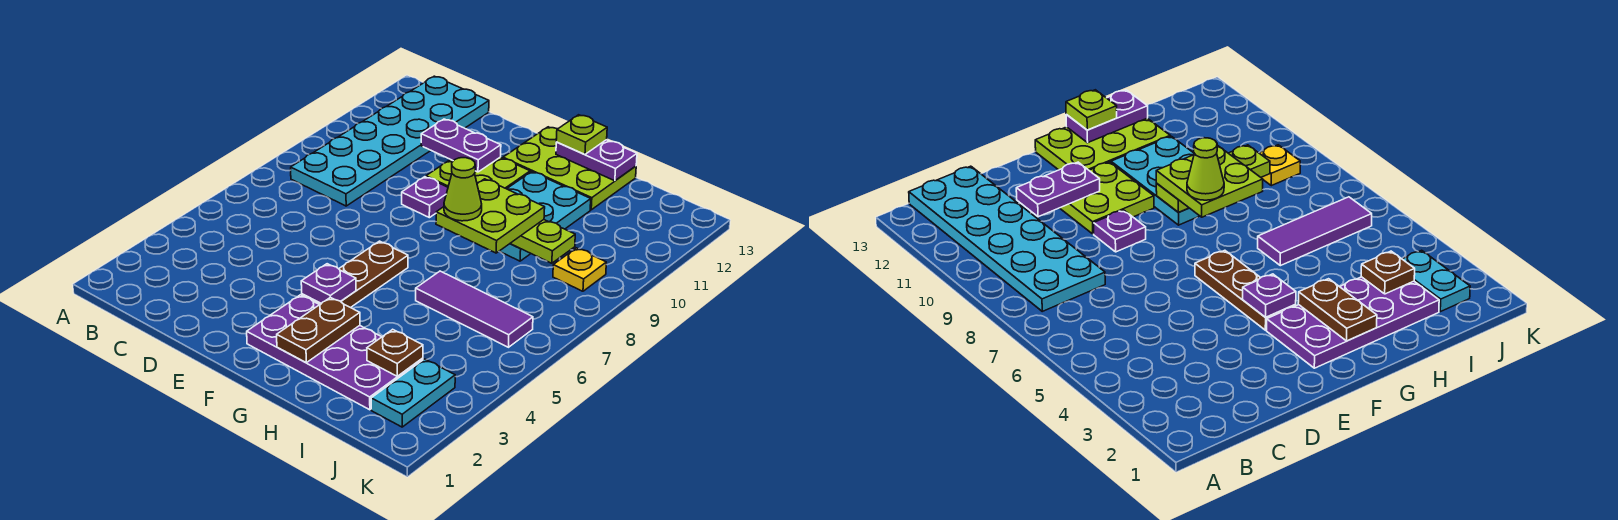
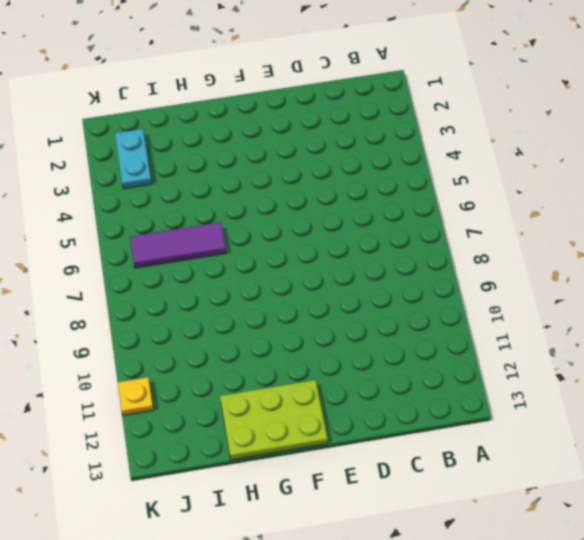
yellow plate K11 level 1 -> yellow plate J9 level 1
none -> cyan plate B8:C13 level 1
none -> purple plate E9 level 1
none -> lime plate E10:F11 level 1

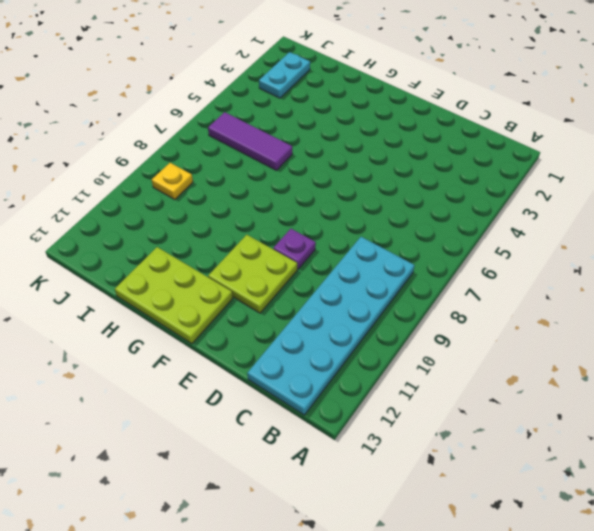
none -> purple plate F2:I3 level 1
none -> brown plate F4:F6 level 1
none -> cyan plate G9:H11 level 1

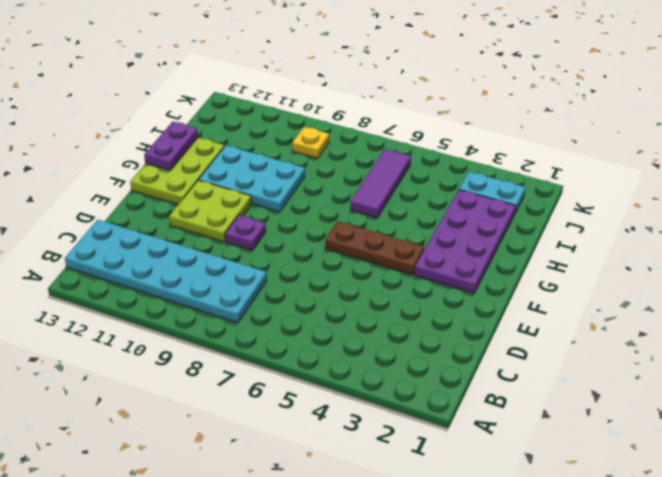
none -> purple plate D11:E11 level 2
none -> purple plate F4 level 2
none -> brown plate G2:G3 level 2

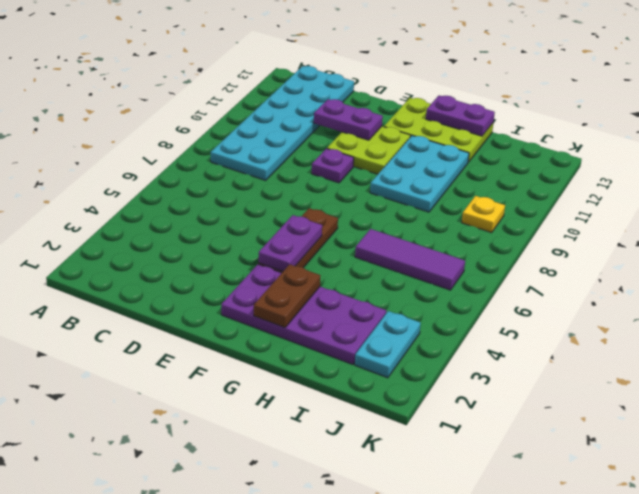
purple plate F4:F5 level 2 -> purple plate F4 level 2
none -> lime plate G9:I9 level 2
none -> brown plate I3 level 2
none -> lime plate G8:H9 level 3

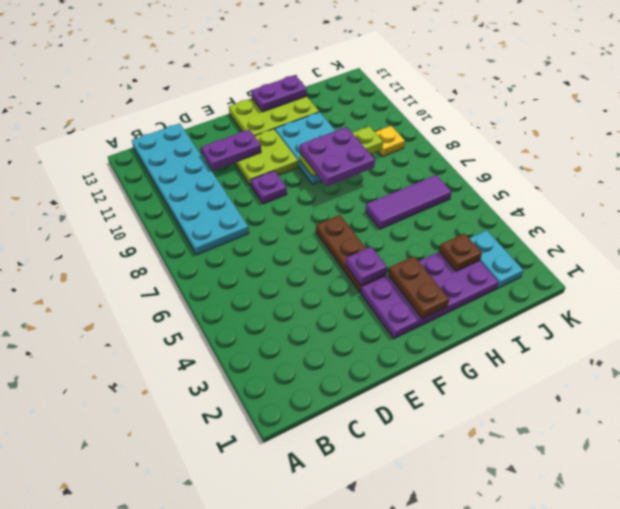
purple plate G8:H9 level 3 -> lime plate G8:H9 level 3
none -> lime plate G13 level 3
none -> lime cone G8 level 4

